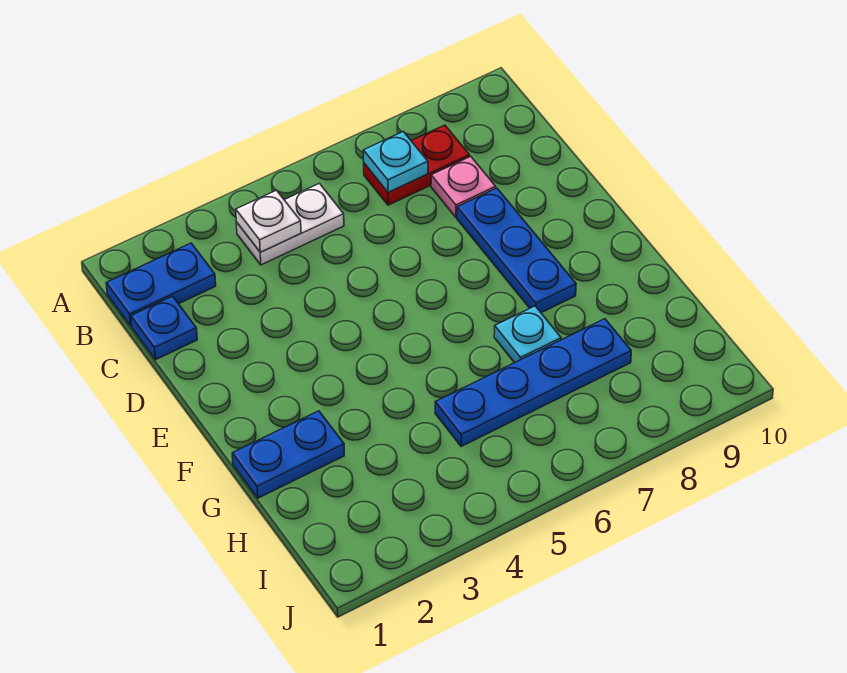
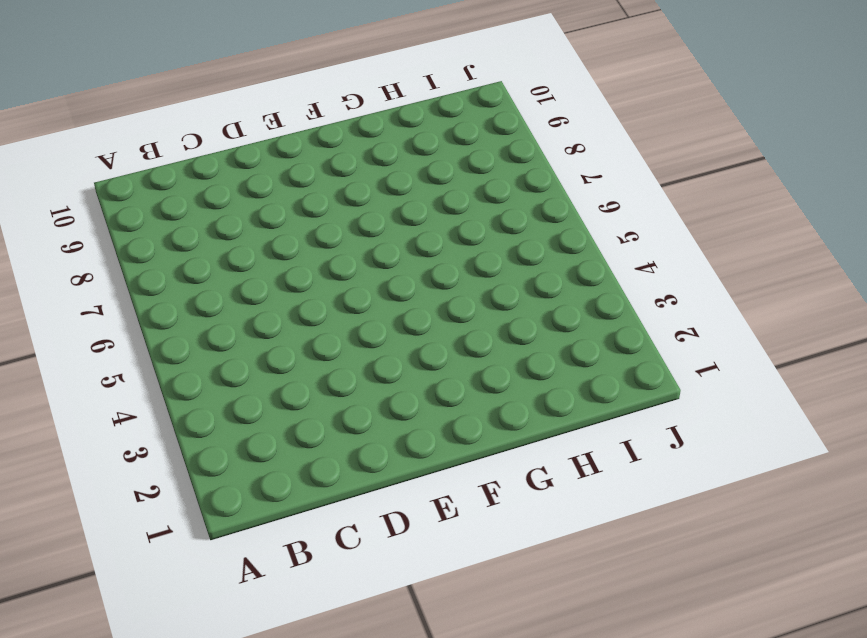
none -> blue plate B1:B2 level 1
none -> white plate B4:B5 level 1

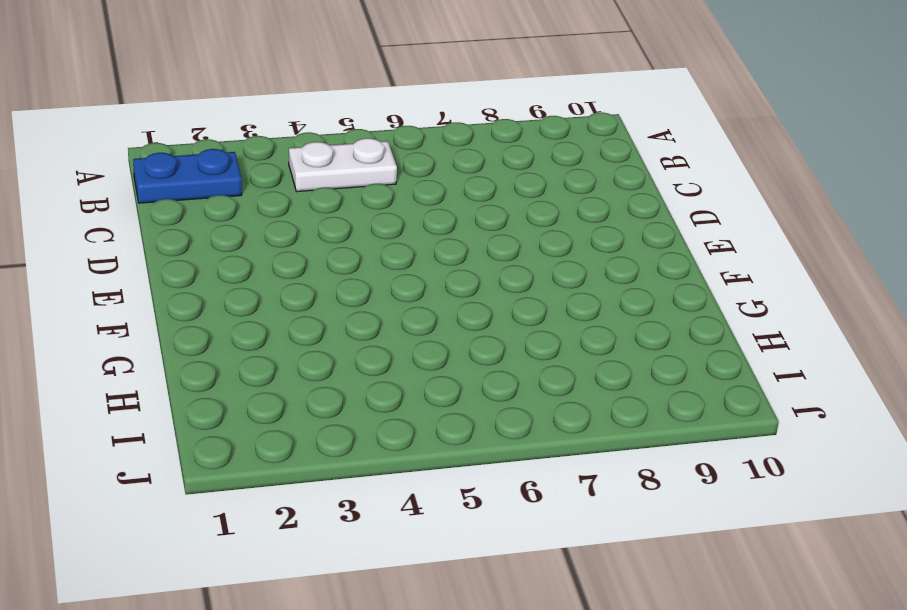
none -> red plate B7:B8 level 1
none -> blue plate C1 level 1

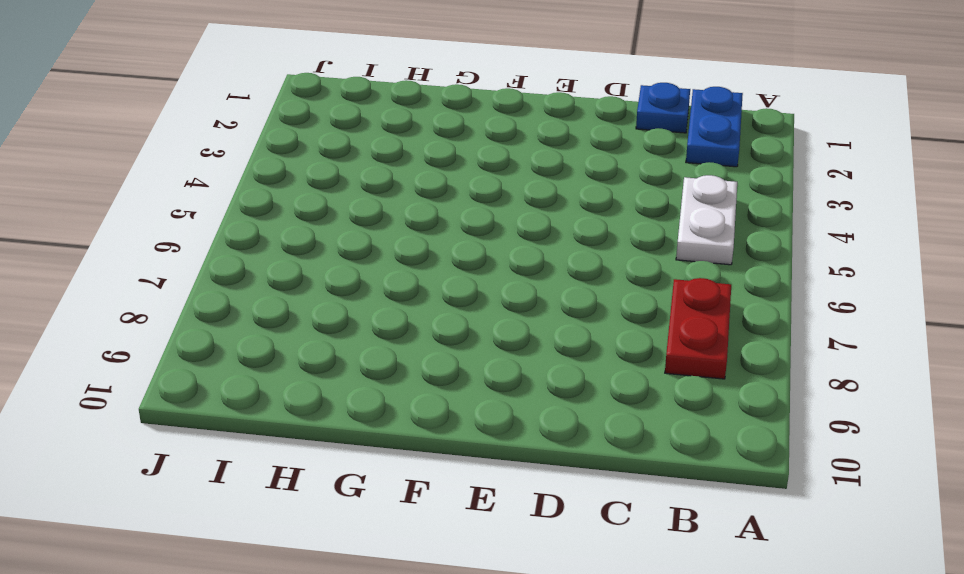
none -> pink plate C8 level 1
none -> blue plate D8:F8 level 1

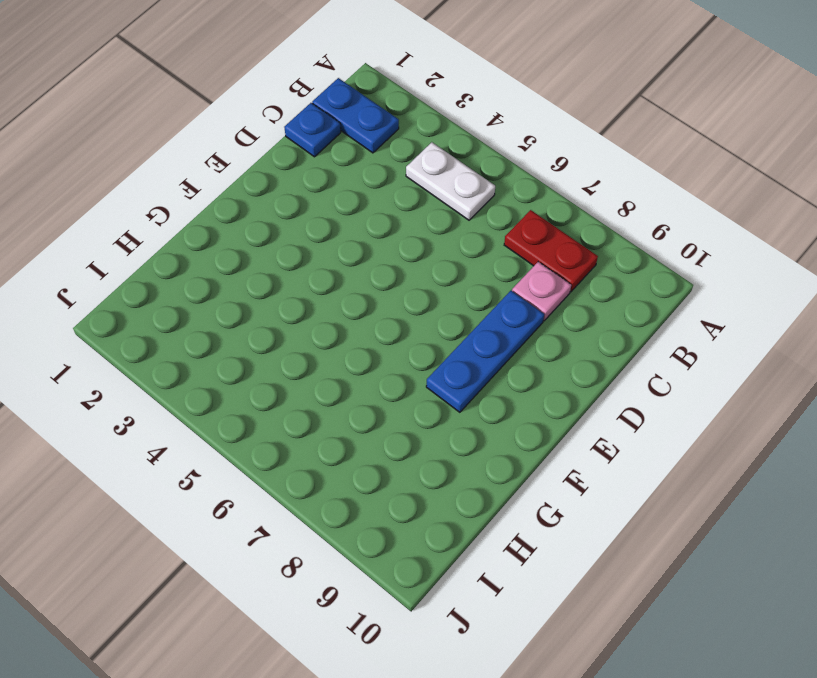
none -> blue plate G1:G2 level 1
none -> cyan plate G7 level 1

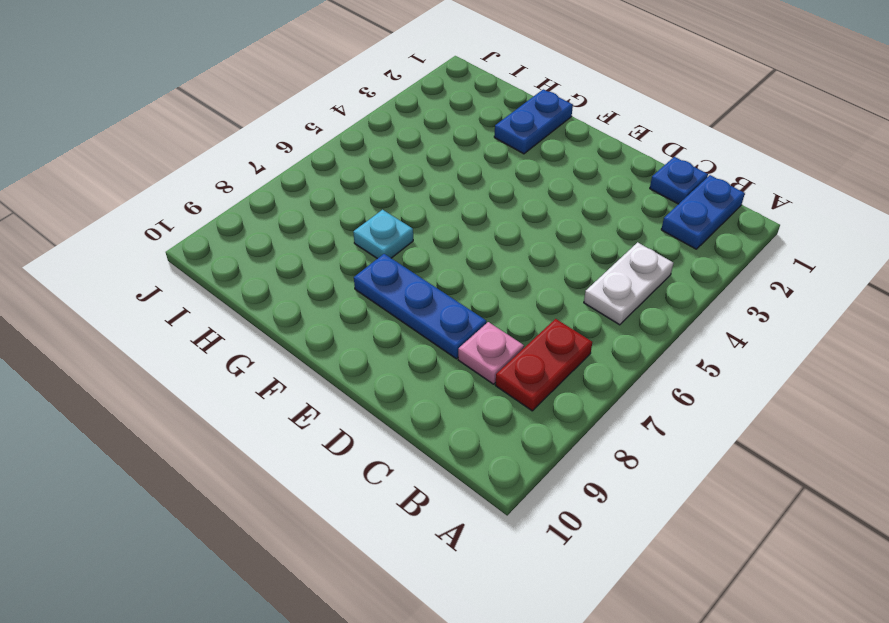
none -> blue plate H5:H8 level 1
none -> white plate B4 level 2

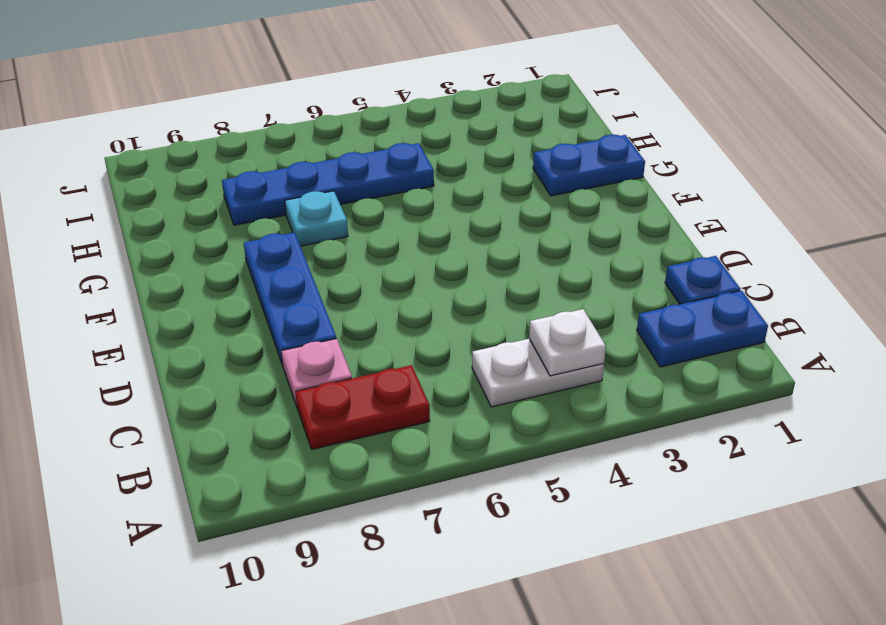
none -> cyan plate B7 level 2

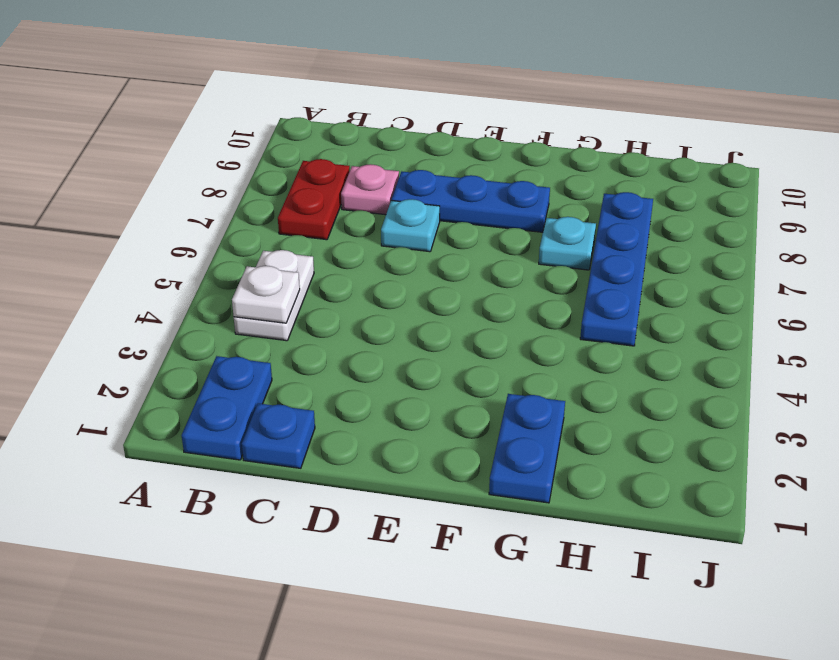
cyan plate D7 level 1 -> cyan plate B7 level 2

